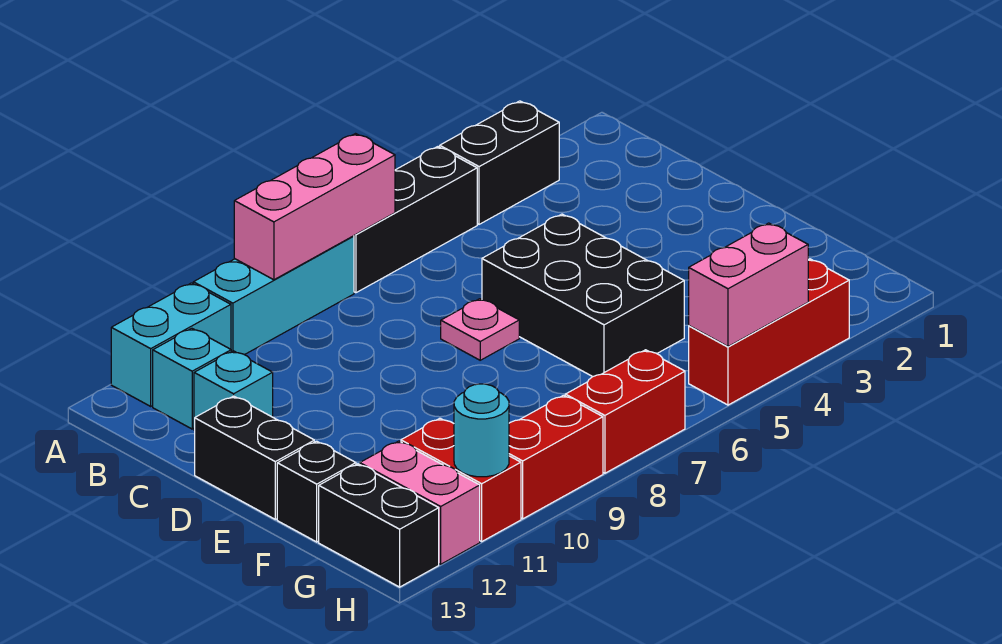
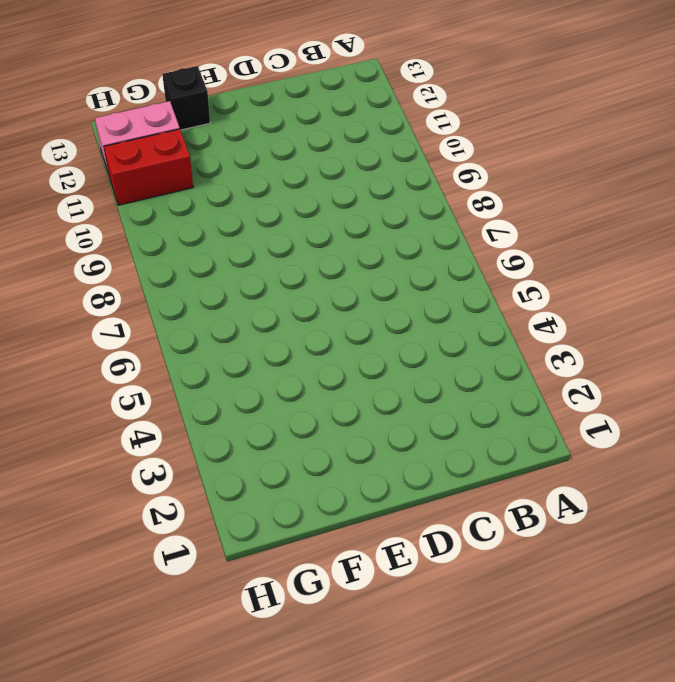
none -> black brick A3:A4 level 1
none -> black brick A5:A7 level 1
none -> cyan brick A8:A10 level 1

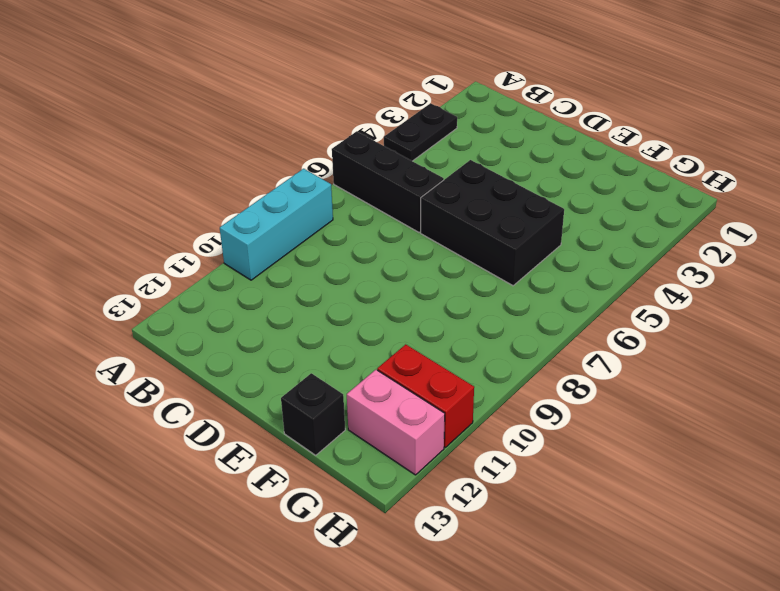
black plate A3:A4 level 1 -> black brick A3:A4 level 1
black brick A6:C6 level 1 -> black brick A5:A7 level 1
none -> cyan brick A11:A12 level 1
none -> cyan brick B12 level 1
none -> cyan brick C12 level 1

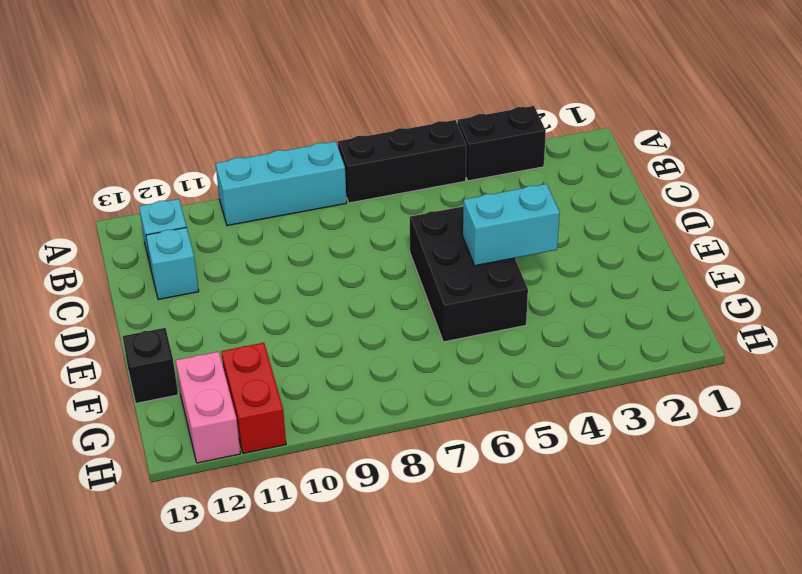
cyan brick E4:E5 level 2 -> cyan brick A11:A12 level 1
none -> pink plate D7 level 1
none -> black brick D13:E13 level 1
none -> black brick G13:H13 level 1

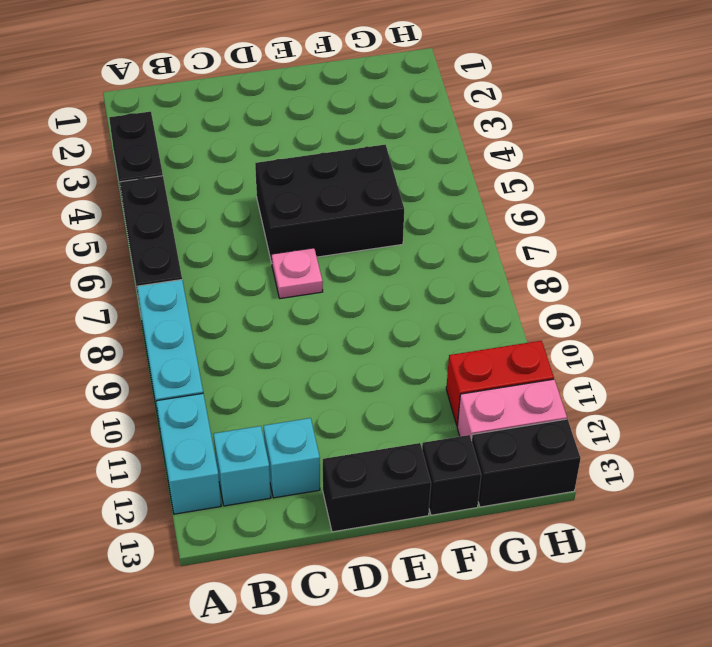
none -> red brick H3:H5 level 1
none -> red brick H7:H8 level 1
none -> red brick H9:H10 level 1

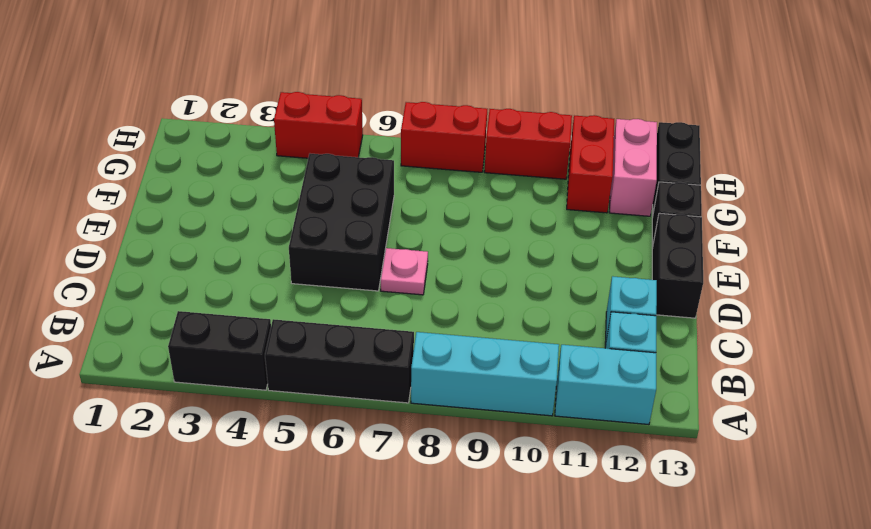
red brick H4:H5 level 1 -> red brick H3:H5 level 1
none -> pink brick A7:A9 level 2
none -> pink brick H4:H5 level 2
none -> cyan round brick H11 level 2

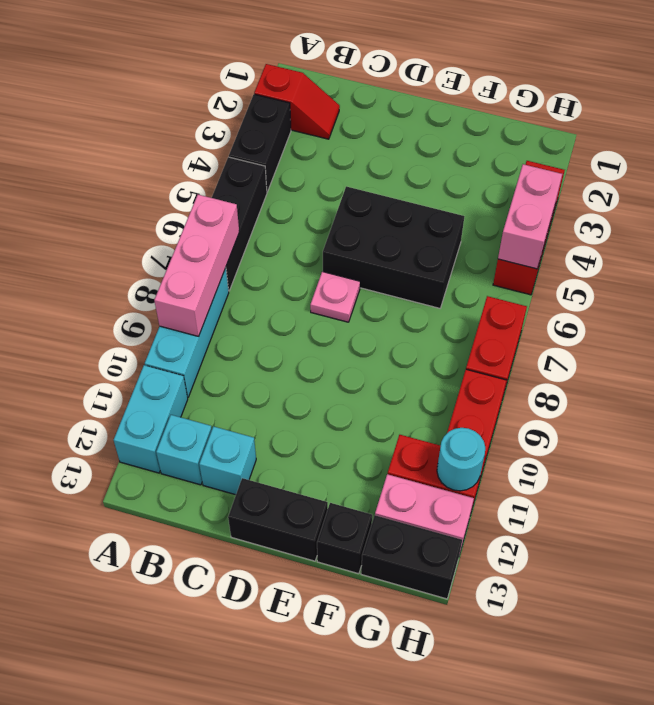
red slope A2:B2 level 1 top A -> none

